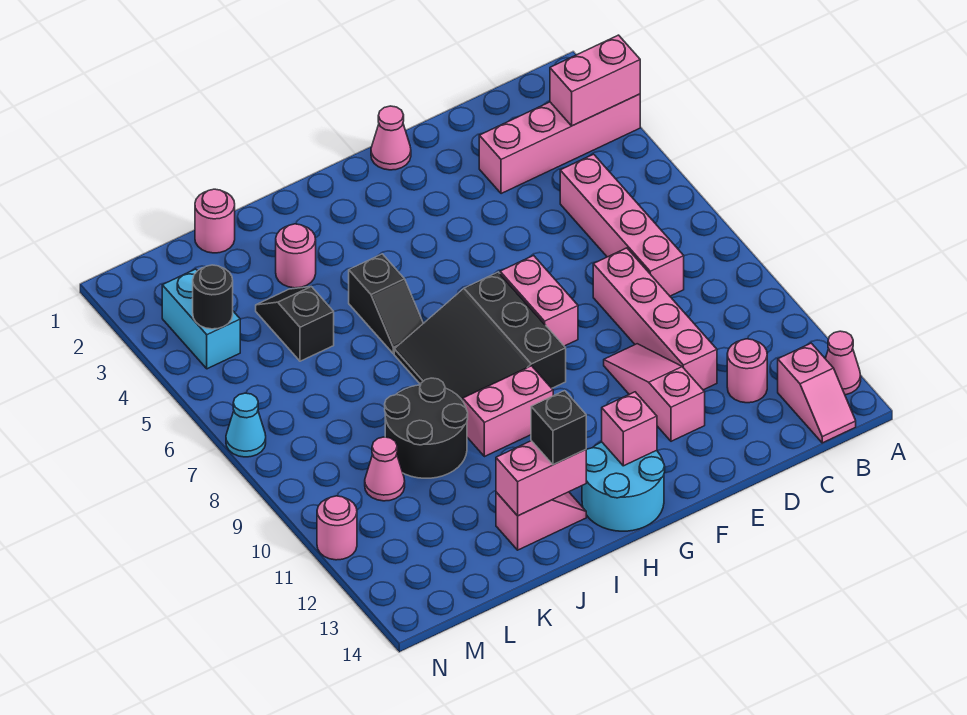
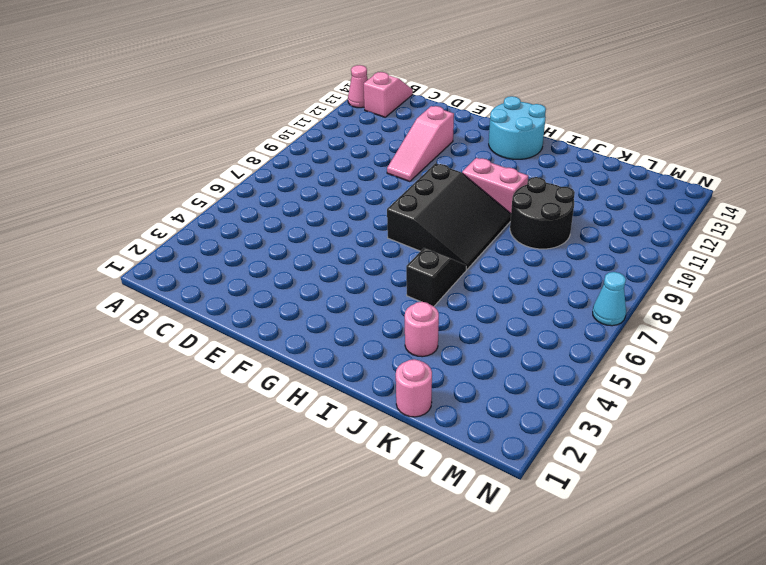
none -> pink brick A3:D3 level 1
none -> pink brick C5:C8 level 1
none -> pink round brick C12 level 1

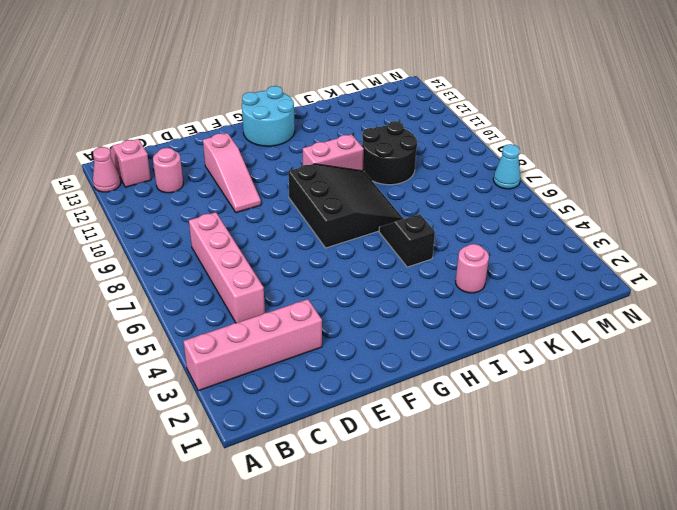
none -> pink brick D8:D11 level 1
none -> pink cone F1 level 1
none -> pink brick F7:F8 level 1

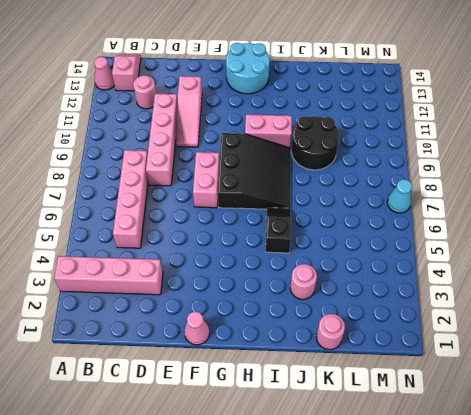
none -> pink slope I13:J13 level 1 top J
none -> black slope K4:K5 level 1 top 5
none -> pink cone L10 level 1

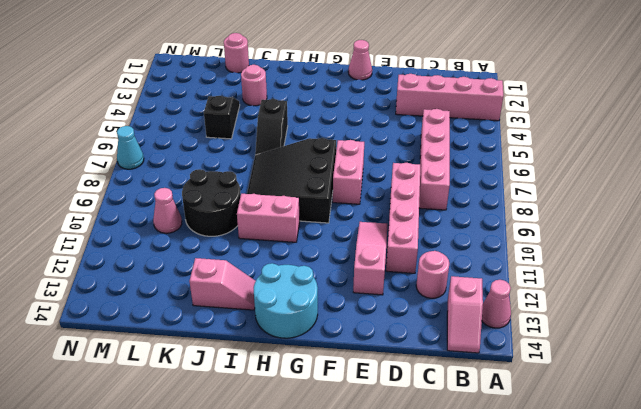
none -> cyan brick M3:M4 level 1
none -> pink round brick N11 level 1
none -> pink brick A3:B3 level 2

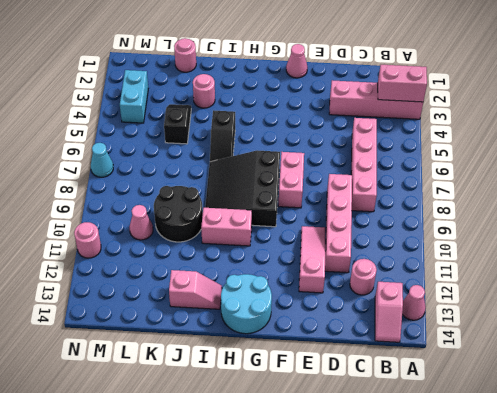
none -> pink brick G13 level 2
none -> pink brick I13:J13 level 2
none -> black round brick M4 level 2

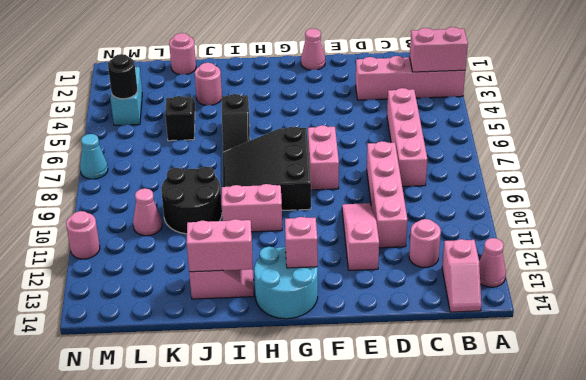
none -> black brick I13 level 3

